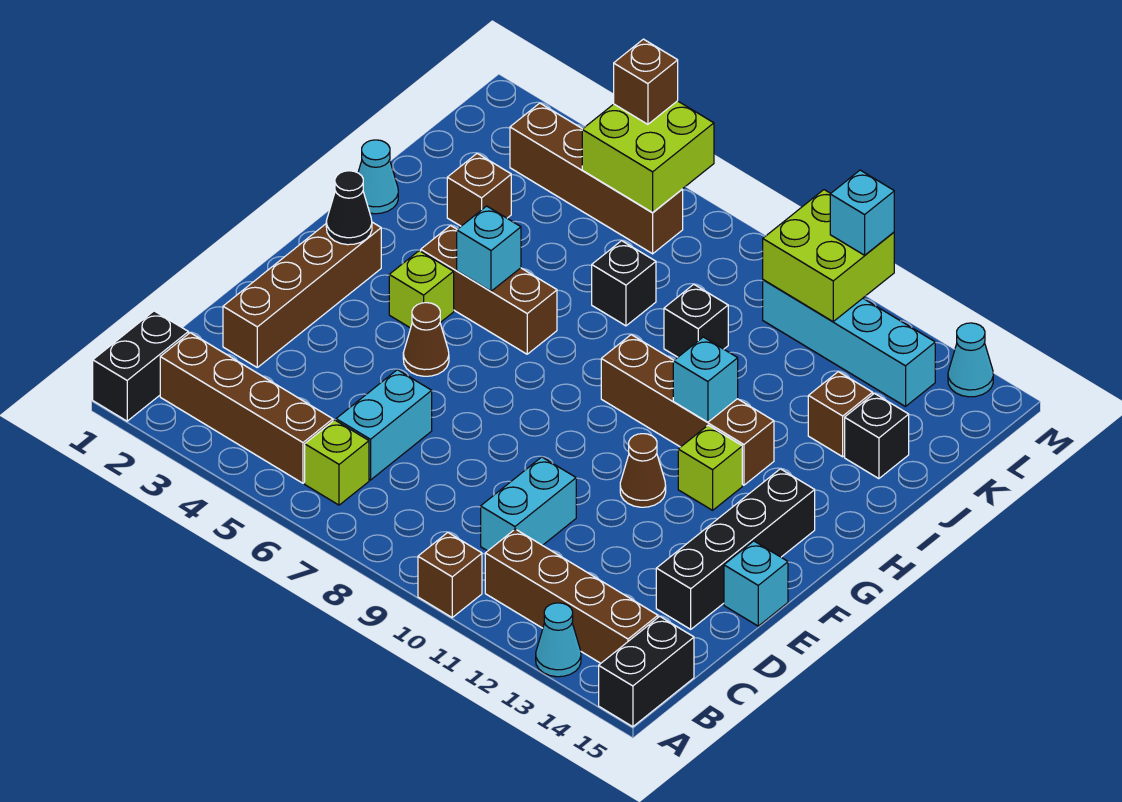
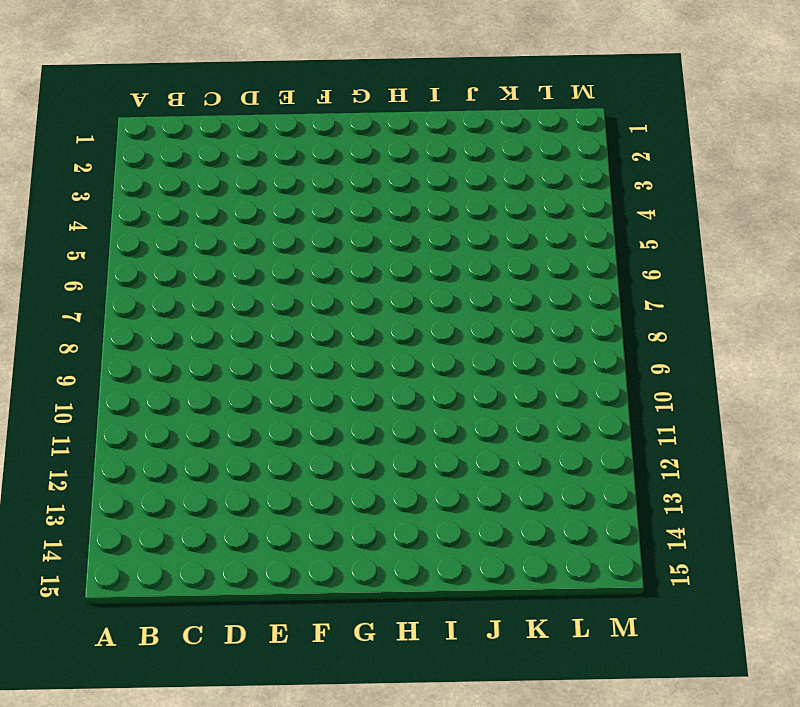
none -> black brick A1:B1 level 1
none -> brown brick A10 level 1
none -> cyan cone A13 level 1
none -> black brick A15:B15 level 1

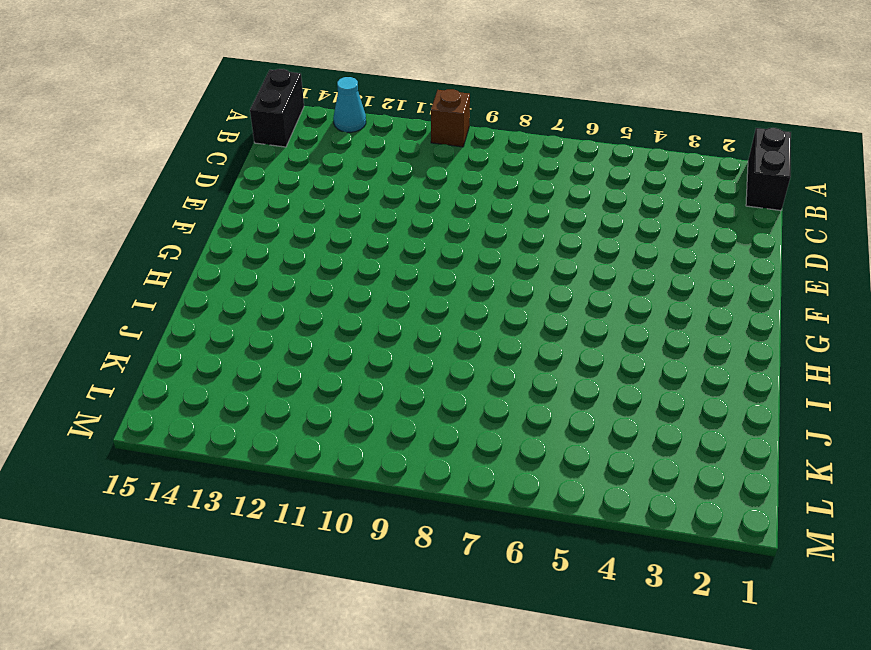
none -> brown brick B2:B5 level 1
none -> lime brick B6 level 1
none -> brown brick B11:B14 level 1
none -> cyan brick C6:D6 level 1

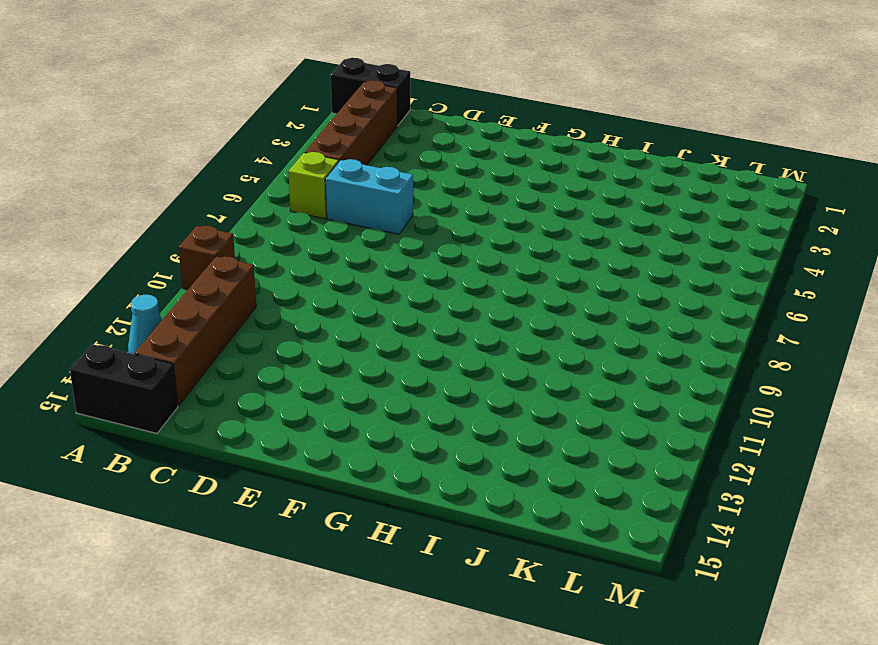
none -> cyan brick C10:D10 level 1
none -> brown brick D2:G2 level 1
none -> black brick D14:G14 level 1
none -> cyan brick E15 level 1

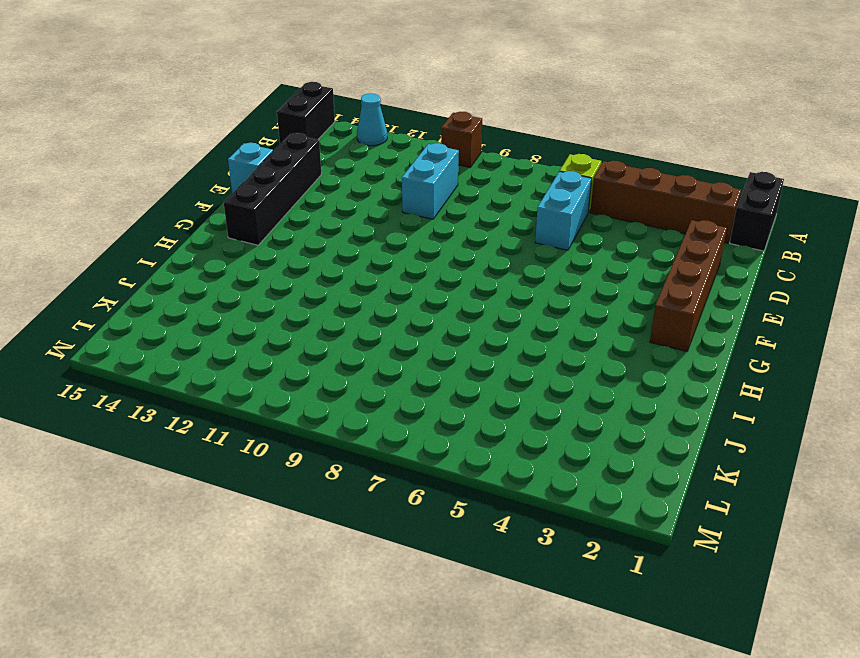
none -> brown brick B11:B14 level 1
none -> brown cone F5 level 1
none -> brown cone F11 level 1
none -> lime brick G4 level 1

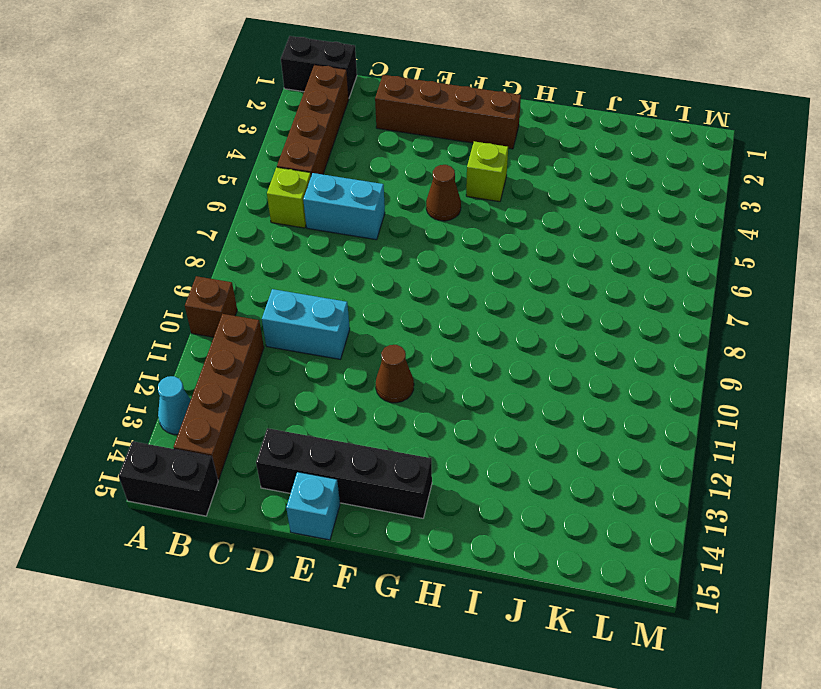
none -> lime brick G12 level 1
none -> brown brick H4:H6 level 1
none -> brown brick H9:H12 level 1
none -> cyan cone I1 level 1

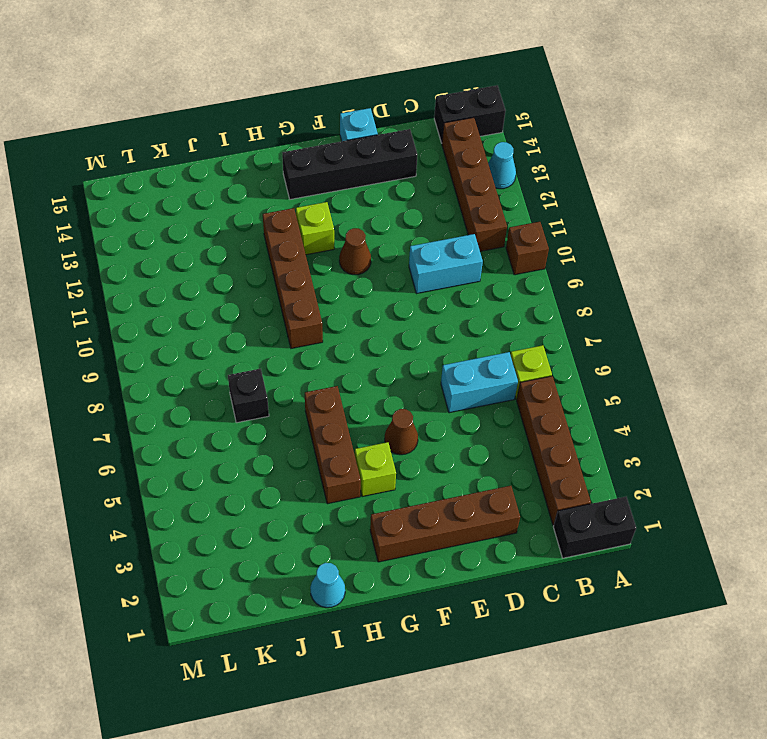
none -> brown brick J3 level 1
none -> black brick J9 level 1
none -> brown brick J13 level 1
none -> black brick J14 level 1

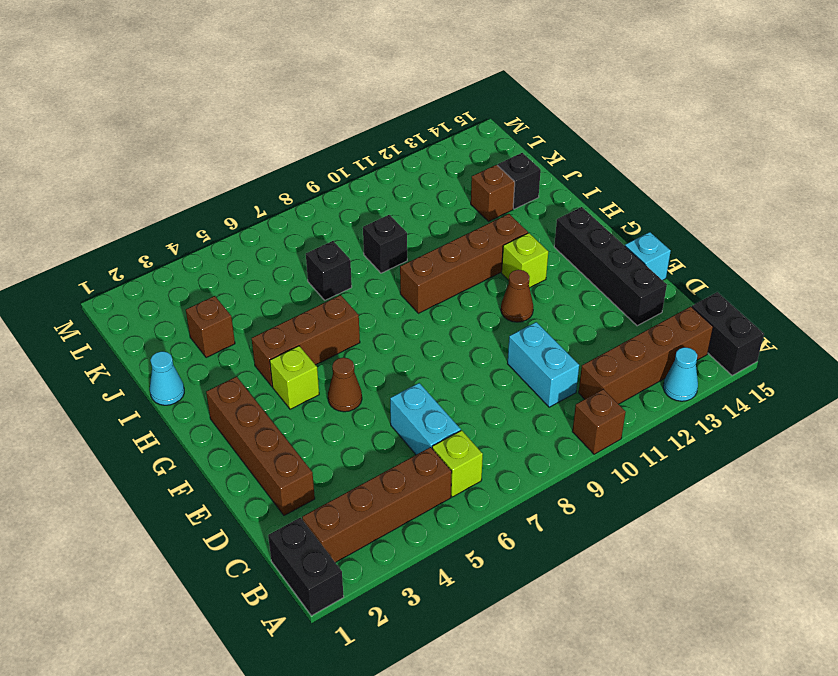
none -> brown brick L3:L6 level 1
none -> cyan brick L10:L13 level 1
none -> cyan cone M14 level 1
none -> black cone G2 level 2

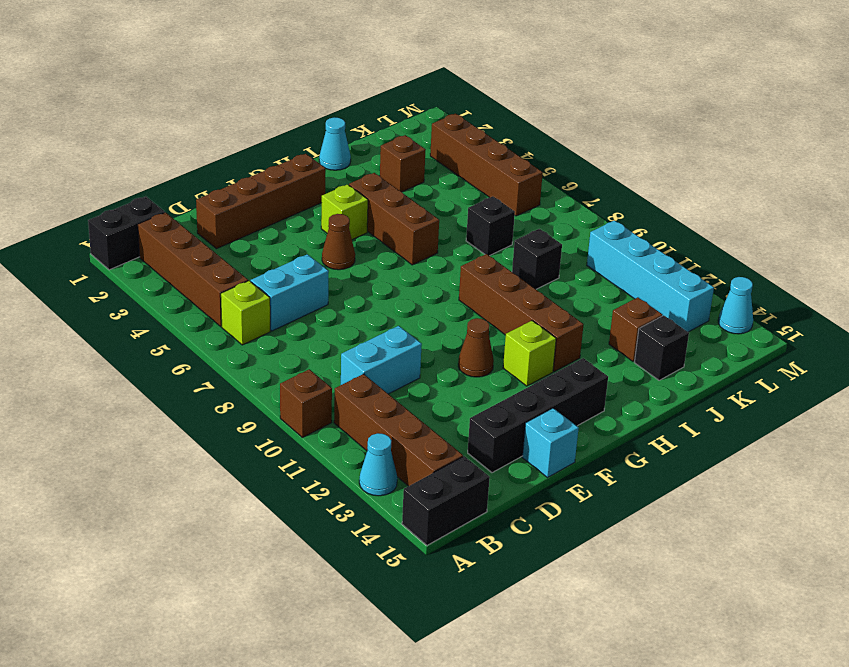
none -> black cone G2 level 2
none -> cyan brick H5 level 2
none -> cyan brick H11 level 2
none -> lime brick L5:M6 level 2

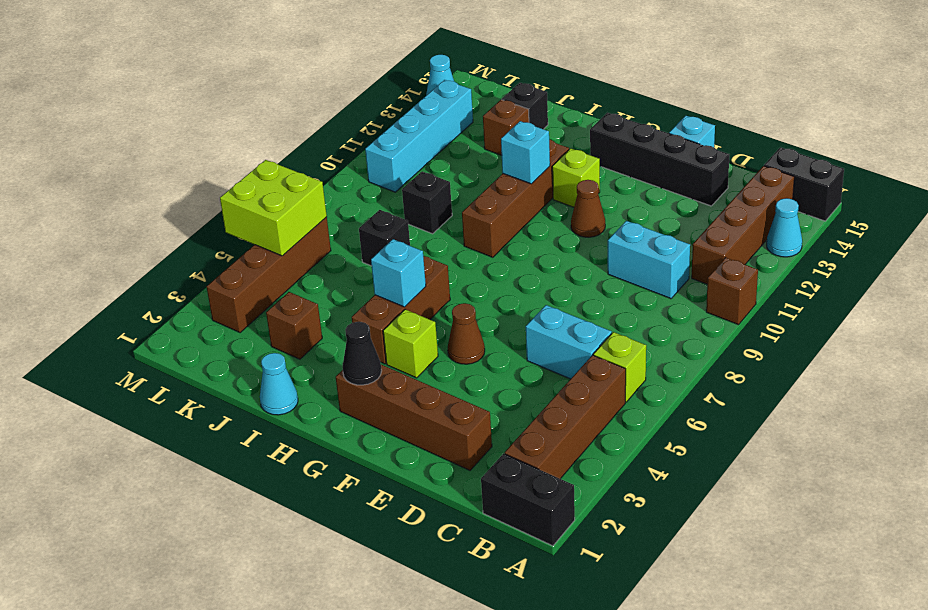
none -> lime brick L10:M11 level 2
none -> brown brick M5 level 3
none -> cyan brick M11 level 3

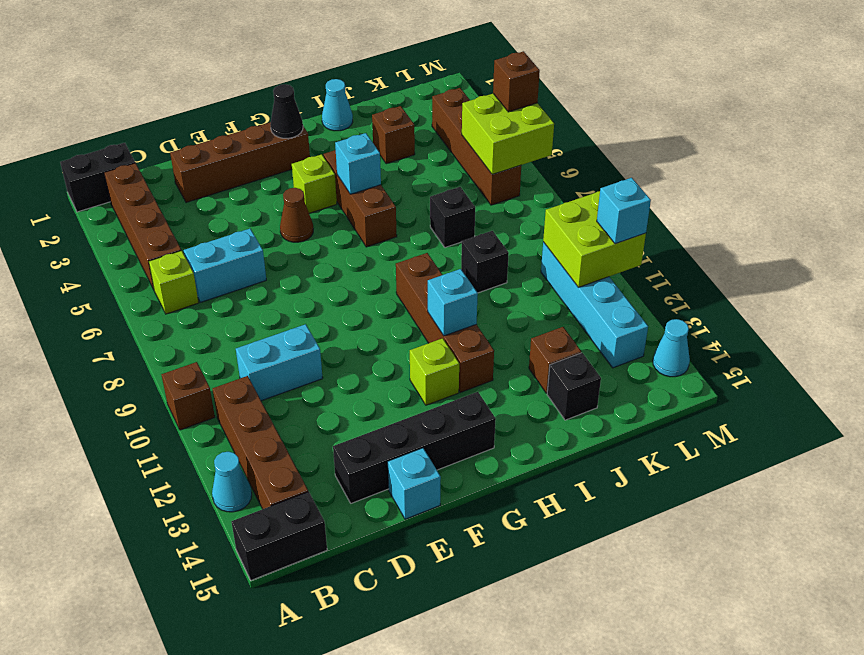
none -> brown cone F11 level 1

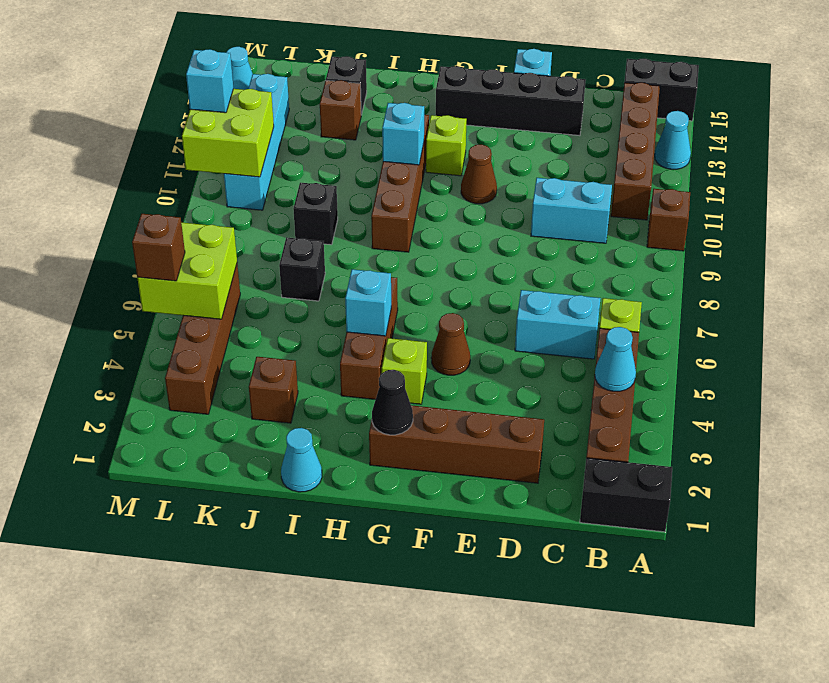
cyan cone B4 level 2 -> none

